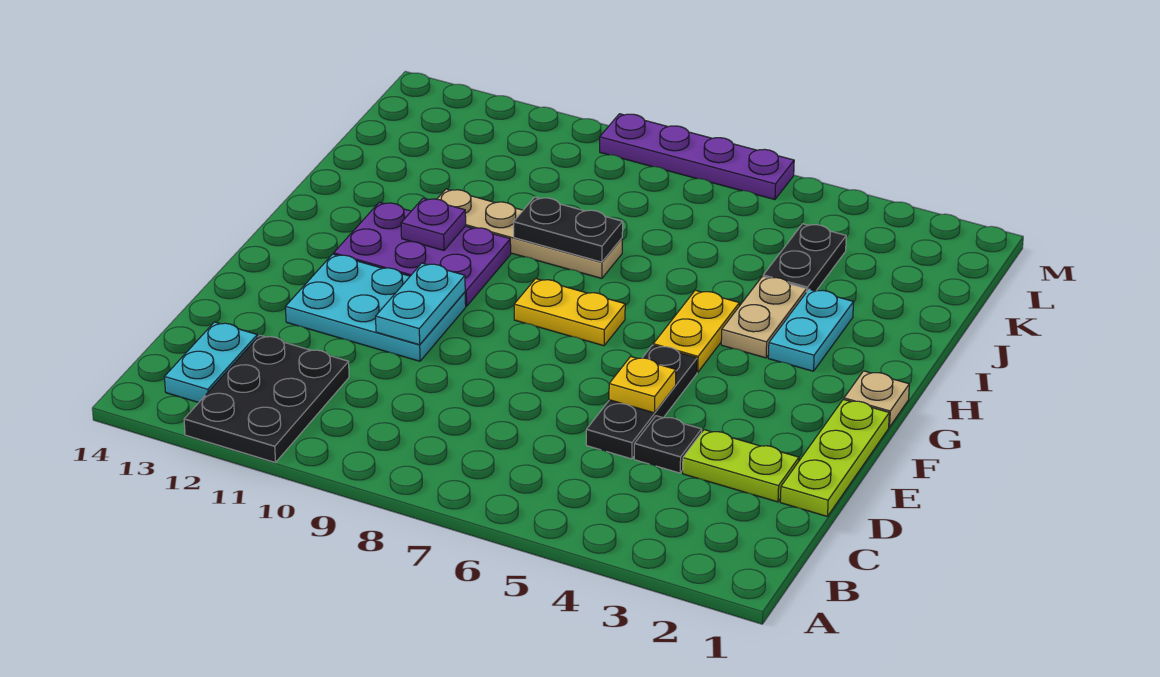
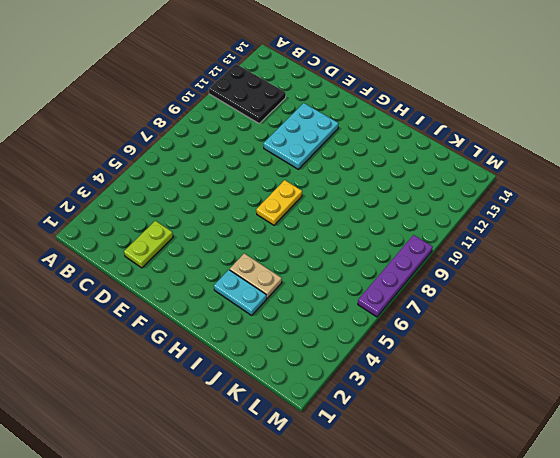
none -> cyan plate B13:C13 level 1
none -> lime plate D1:F1 level 1
none -> black plate D4 level 1

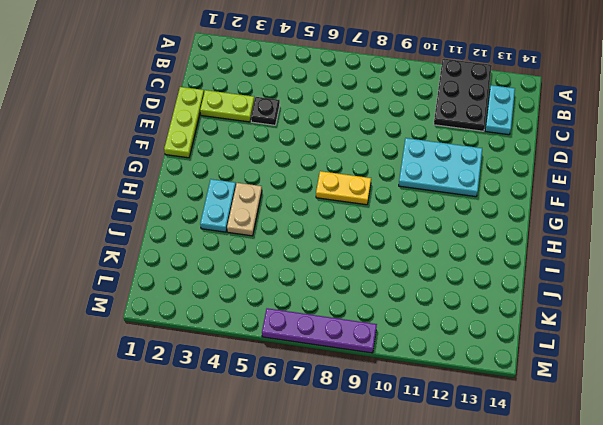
none -> black plate D5:F5 level 1
none -> tan plate G1 level 1
none -> yellow plate G5:H5 level 1

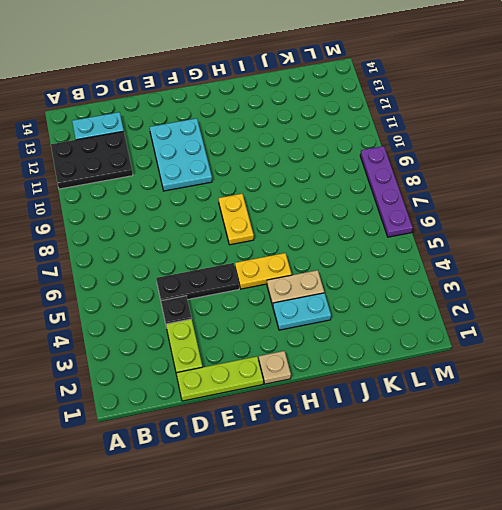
none -> purple plate G10:H12 level 1
none -> tan plate I8:I11 level 1
none -> black plate J4:K4 level 1

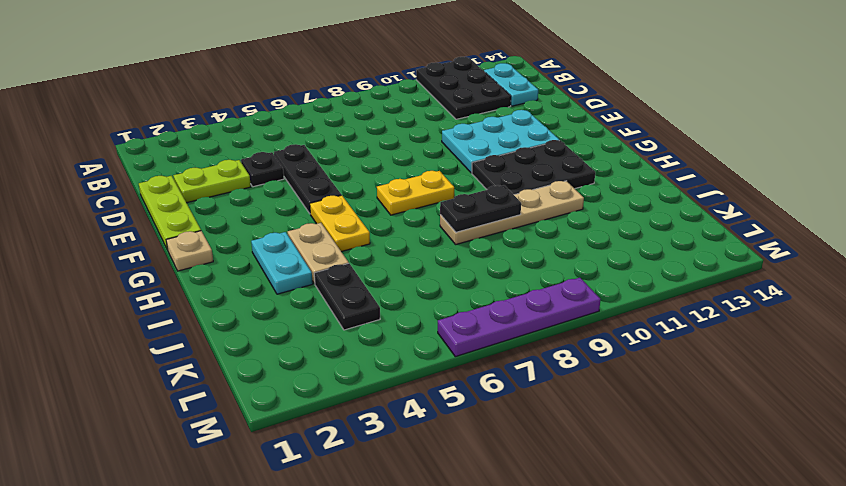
black plate G10:H12 level 1 -> purple plate G10:H12 level 1
none -> yellow plate E5 level 2
none -> cyan plate E10:F10 level 2
none -> purple plate H11 level 2

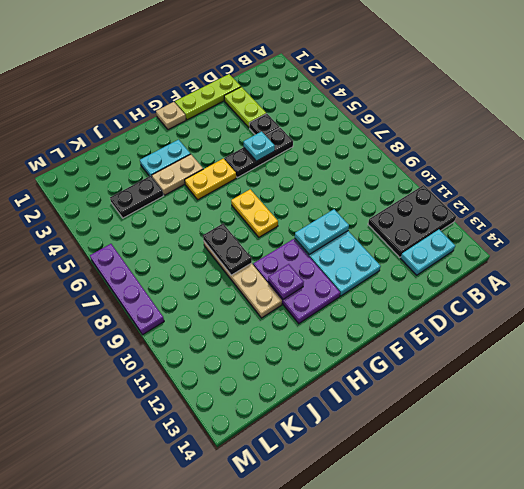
cyan plate E5 level 2 -> yellow plate E5 level 2

